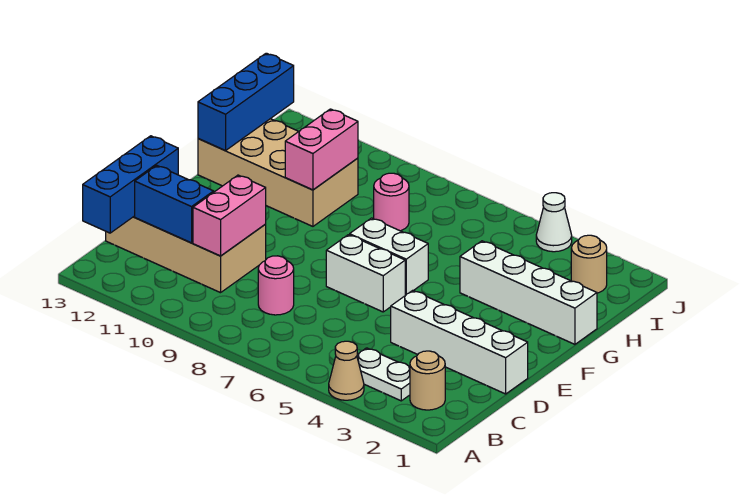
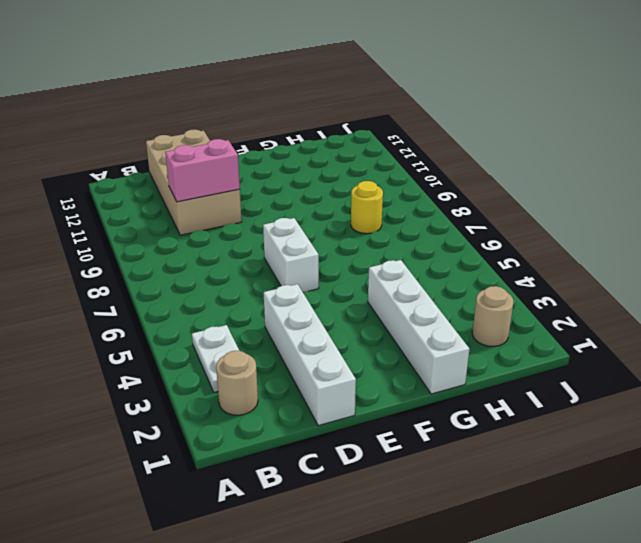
yellow round brick H8 level 1 -> pink round brick H8 level 1
none -> tan cone A4 level 1
none -> pink round brick C8 level 1
none -> white brick F6:F7 level 1

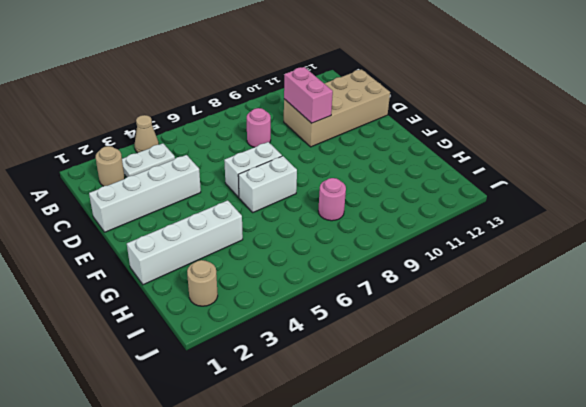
none -> tan brick G10:H13 level 1
none -> white cone J4 level 1
none -> blue brick B13:D13 level 2

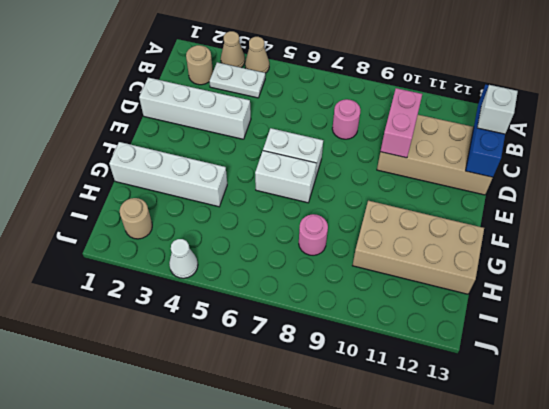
tan cone A3 level 1 -> none
white brick C13 level 3 -> none
none -> blue brick C11:C12 level 2
none -> pink brick G10:H10 level 2
none -> blue brick G13:I13 level 2

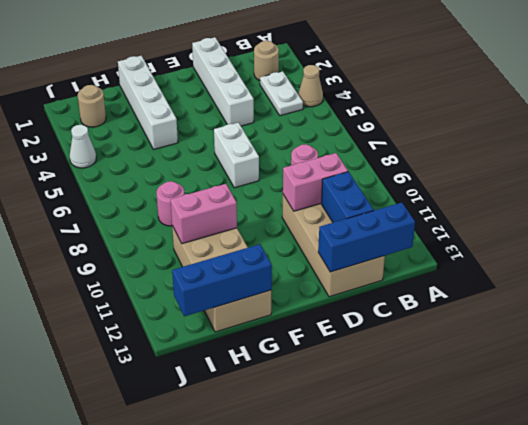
none -> white brick F6:F7 level 1

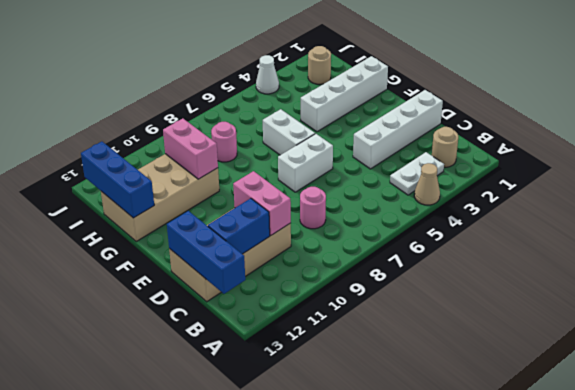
white brick F6:G6 level 1 -> white brick F6:F7 level 1

